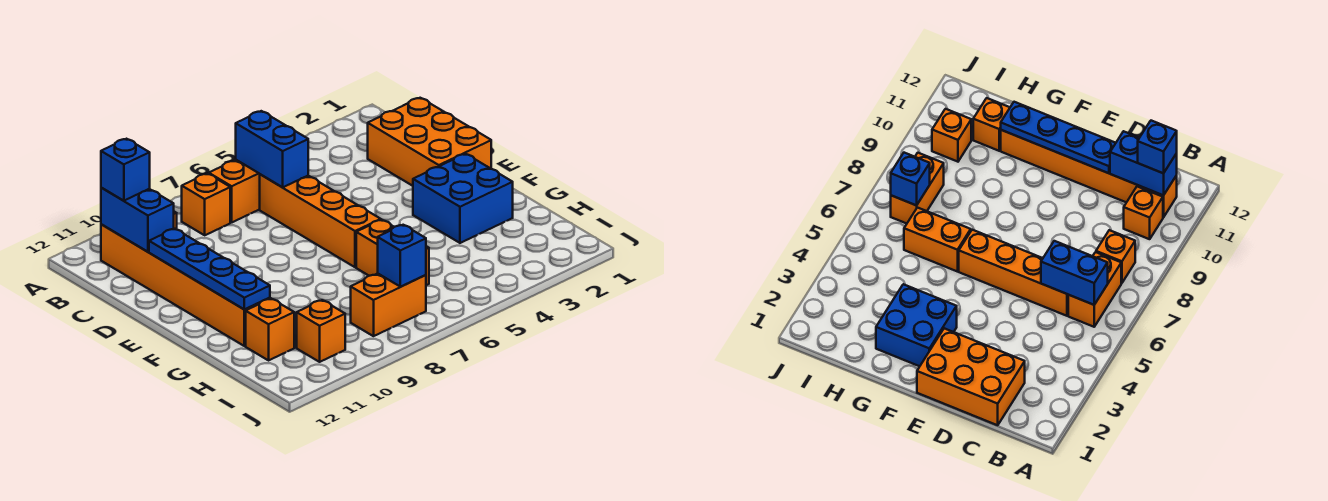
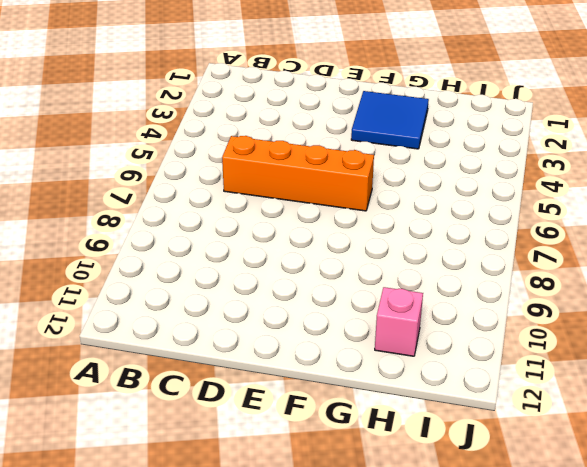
blue tile F2:G3 level 1 -> blue brick F2:G3 level 1
pink brick H11 level 1 -> orange brick H11 level 1
none -> orange brick B6:B7 level 1
none -> orange brick B8 level 1
none -> orange brick B10 level 1

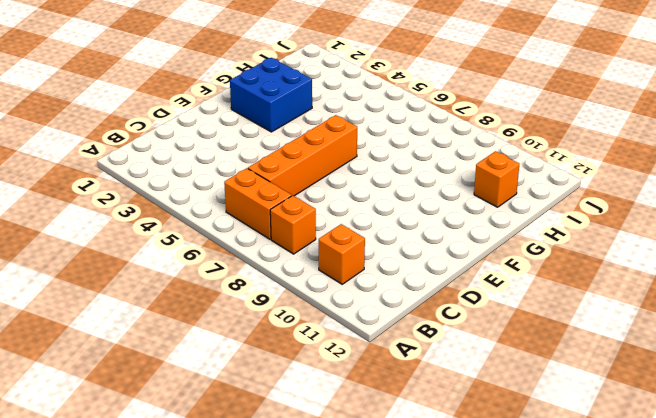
none -> orange brick B11:G11 level 1
none -> orange brick C1:E2 level 1
none -> orange brick G6:H6 level 1

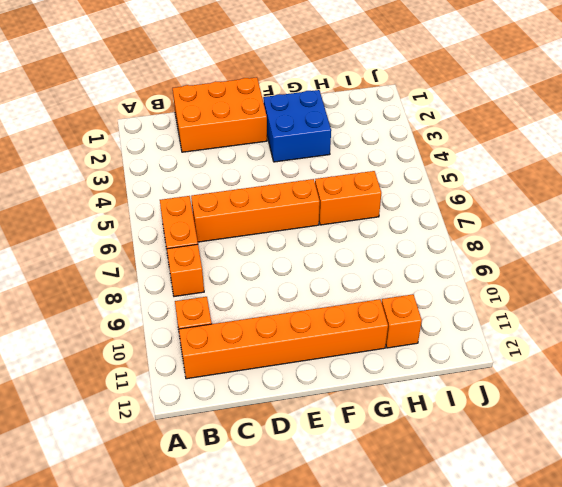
none -> orange brick I7:I8 level 1
none -> orange brick I10 level 1
none -> blue brick B6:C6 level 2

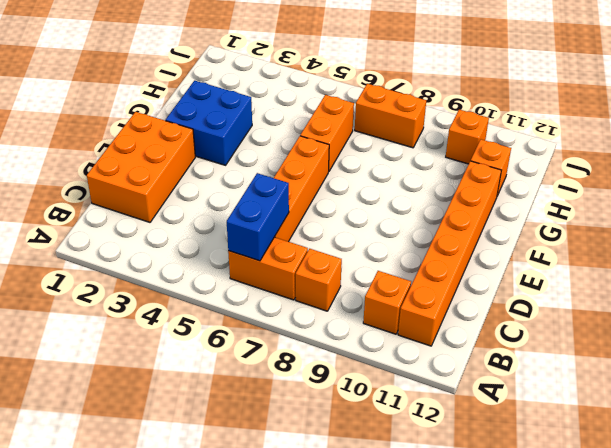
none -> blue brick B11:C11 level 2
none -> blue plate D11:G11 level 2
none -> blue brick I7 level 2

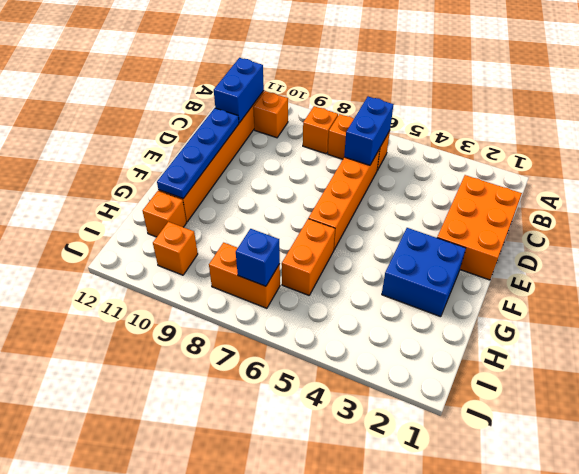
none -> blue brick B11 level 3

